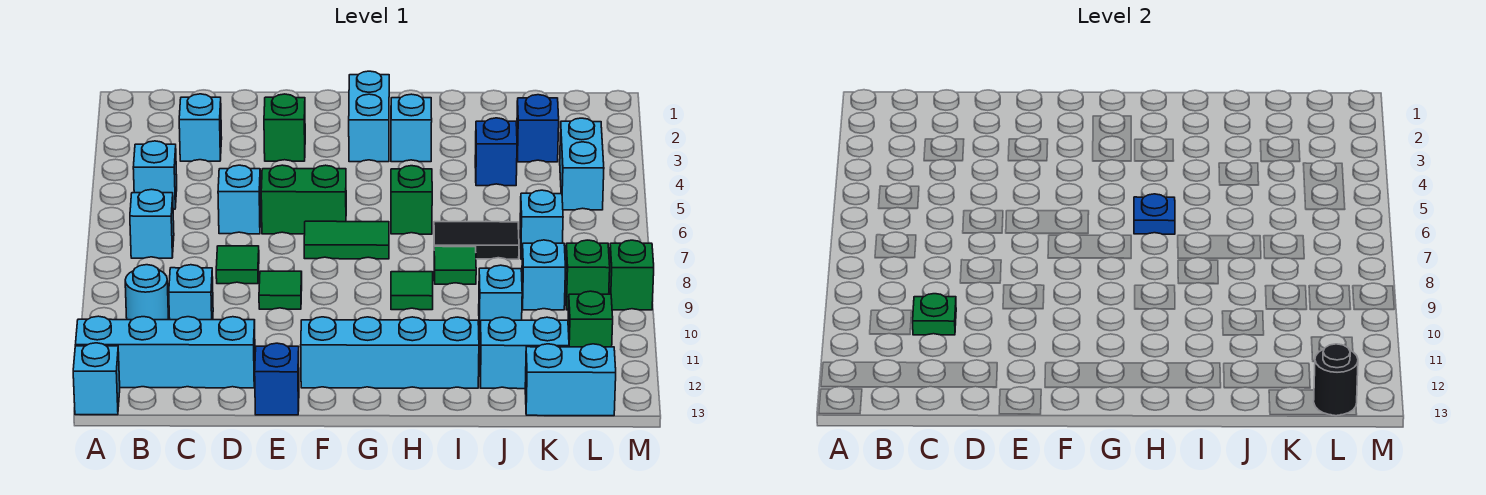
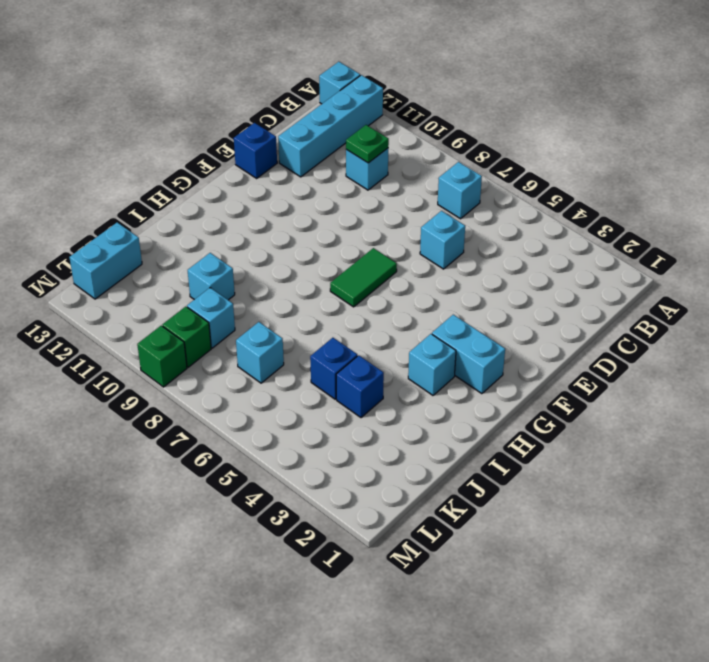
blue brick J5 level 1 -> blue brick K3 level 1
none -> cyan brick B5 level 1
none -> cyan round brick B10 level 1
none -> cyan brick C3 level 1
none -> green tile D8 level 1

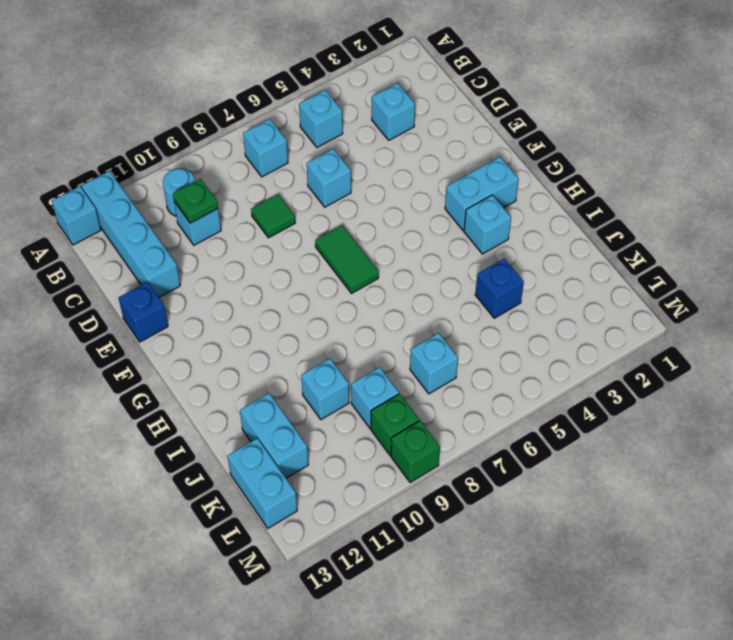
none -> green brick E3 level 1
none -> green brick E6:F6 level 1
none -> green tile E9 level 1
none -> cyan brick F12:I12 level 1

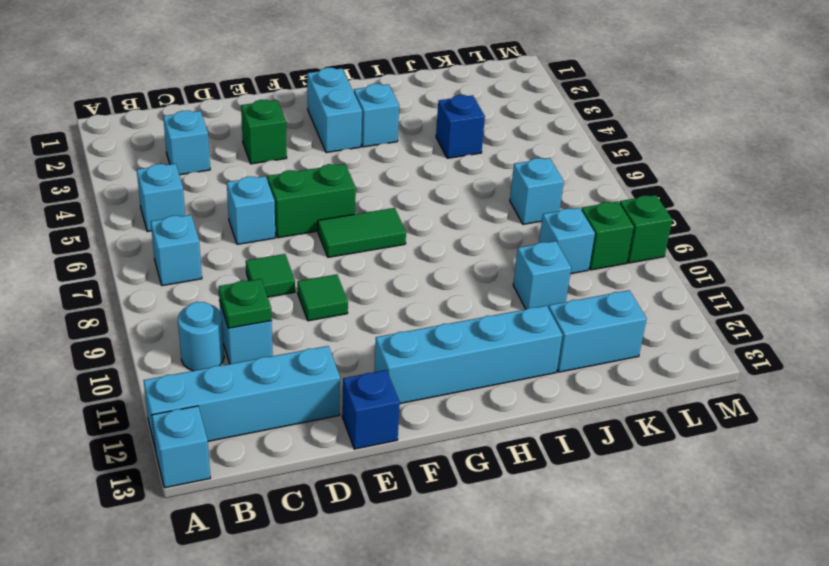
none -> green brick H6 level 1
none -> green tile H9 level 1
none -> black tile I7:J7 level 1
none -> green tile I8 level 1

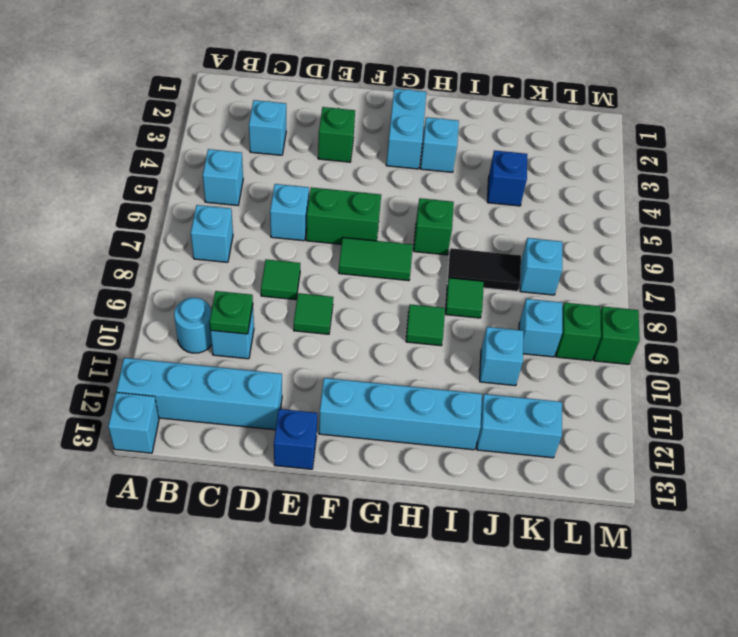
none -> blue brick K3 level 1
none -> cyan brick K13:L13 level 1
none -> cyan brick L4:L5 level 1
none -> green brick L11 level 1

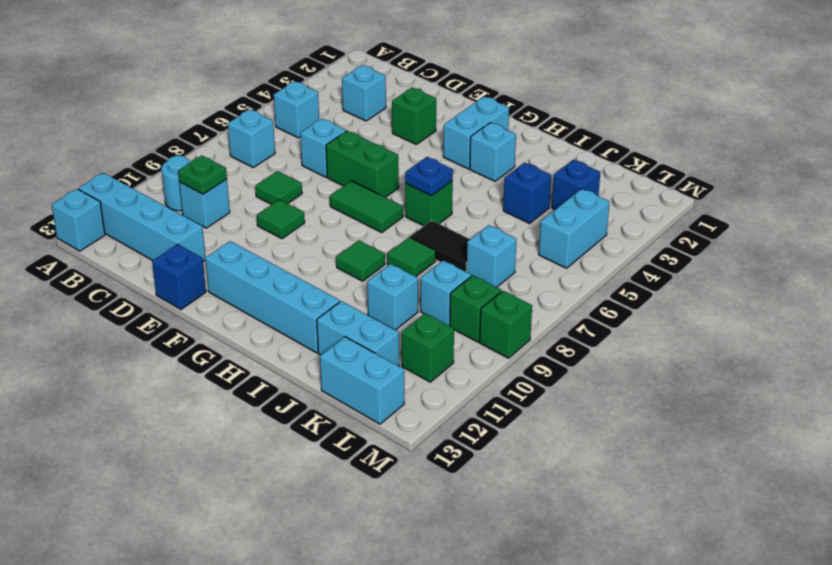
none -> black round brick L13 level 2

